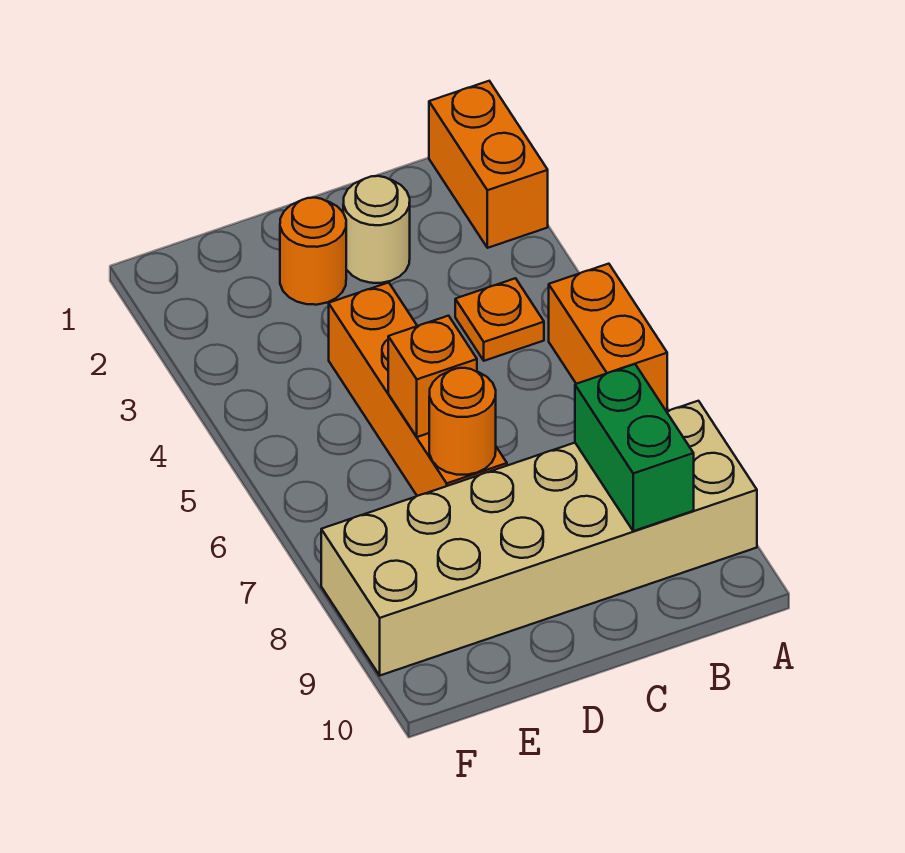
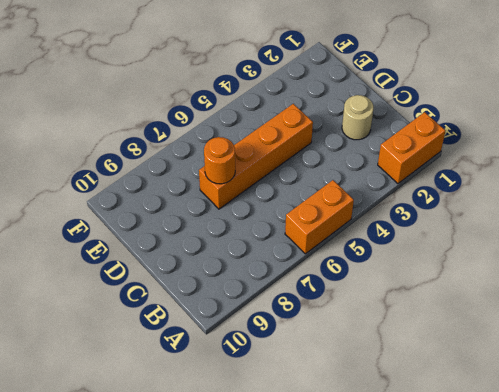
none -> tan brick A8:F9 level 1
none -> orange plate B4 level 1

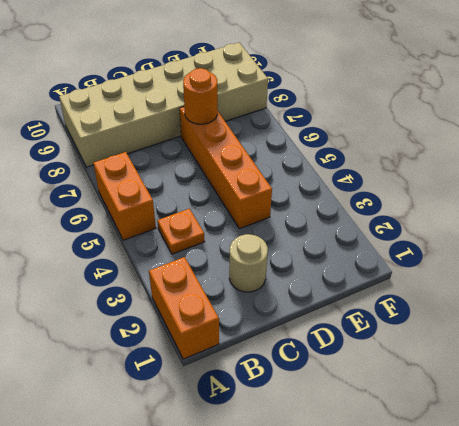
none -> orange round brick D2 level 1
none -> green brick B8:B9 level 2

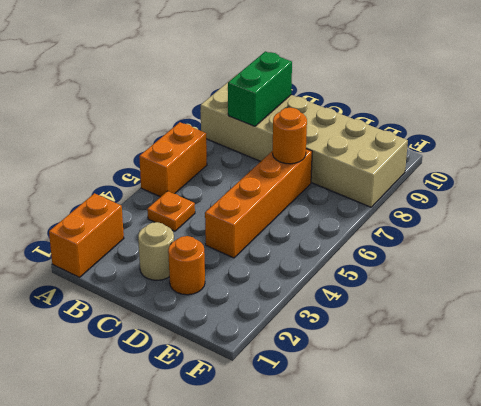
none -> orange brick D6 level 2

